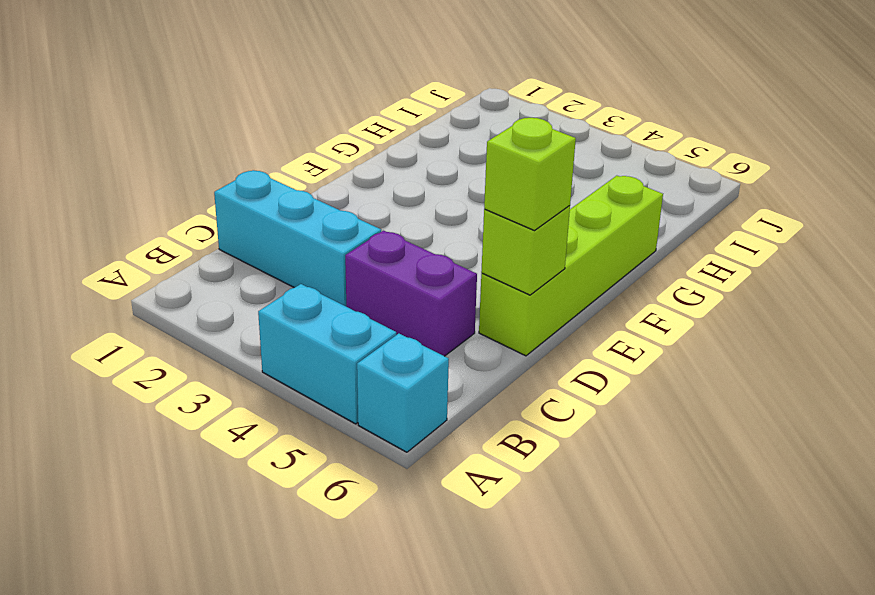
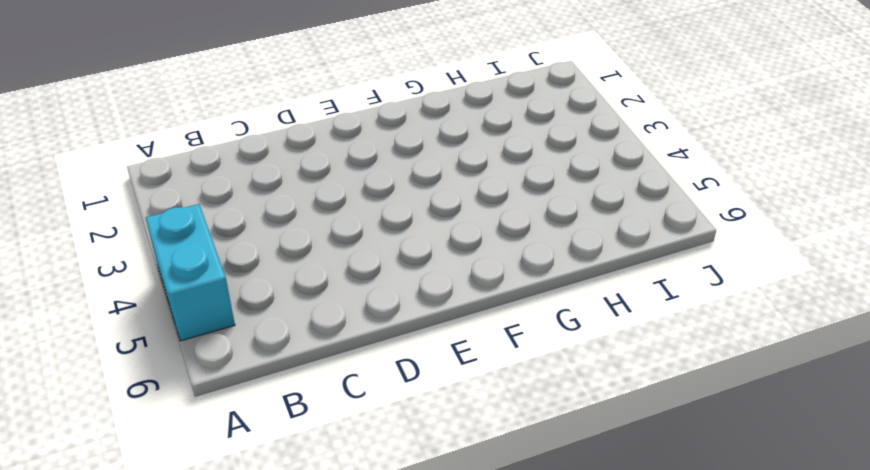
none -> cyan brick A6 level 1
none -> cyan brick C1:C3 level 1

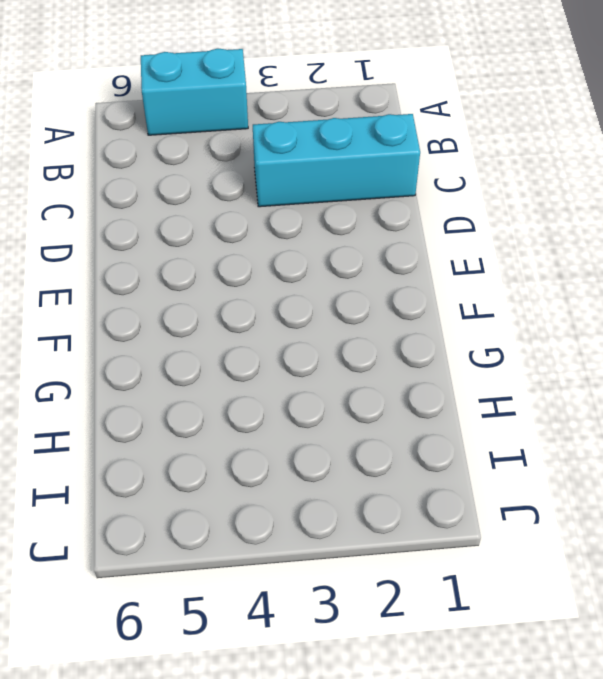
none -> cyan brick A6 level 1
none -> purple brick C4:C5 level 1

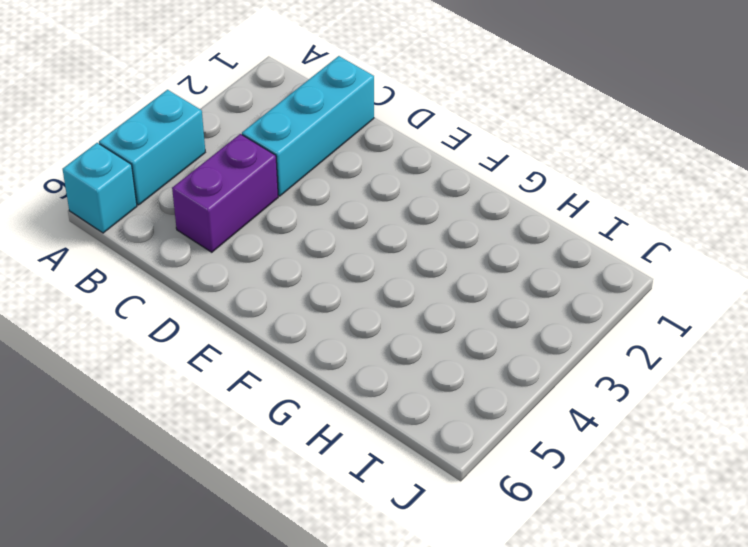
none -> lime brick D6:G6 level 1
none -> lime brick D6 level 2

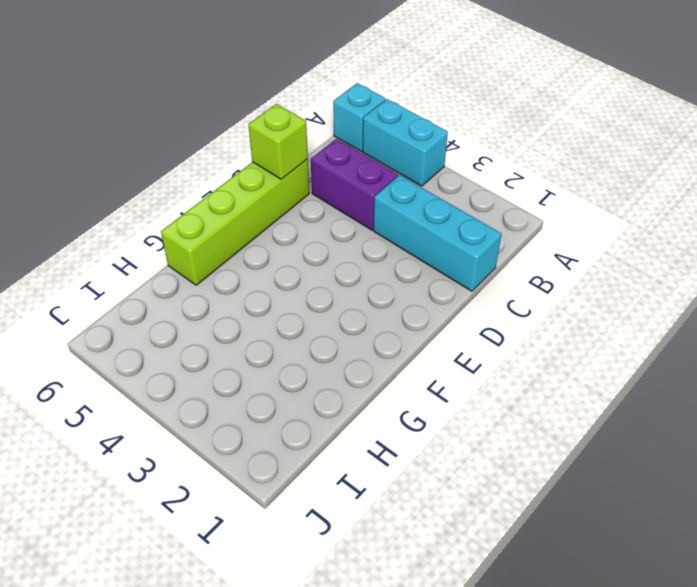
none -> lime brick D6 level 3

